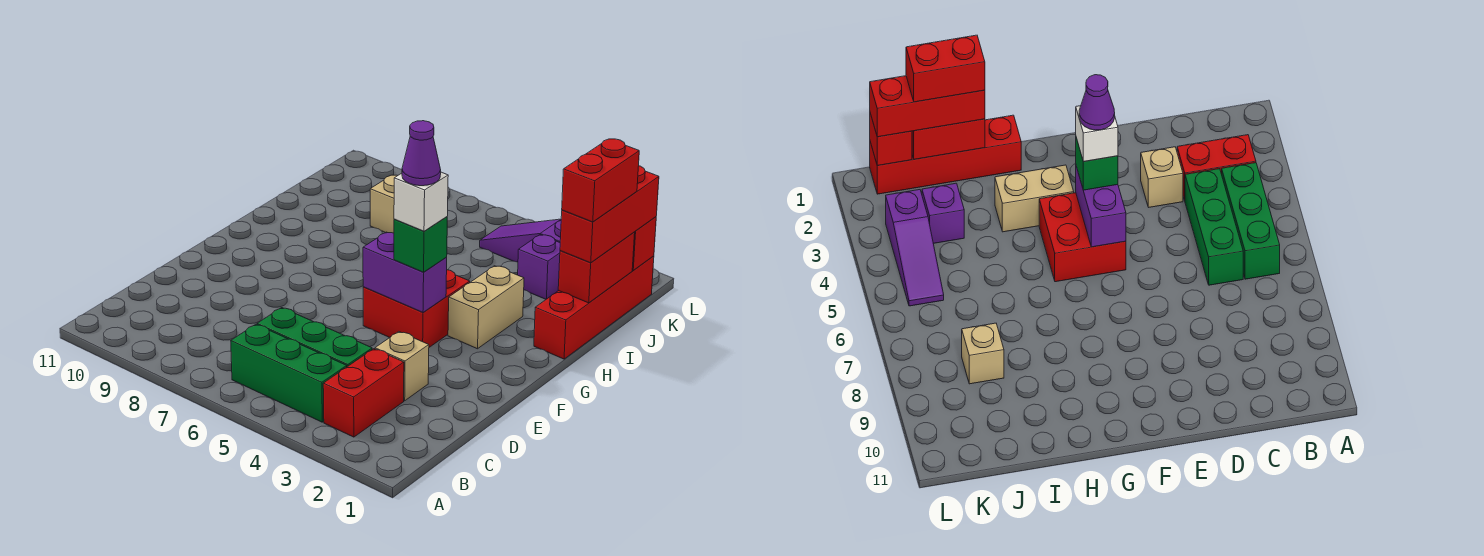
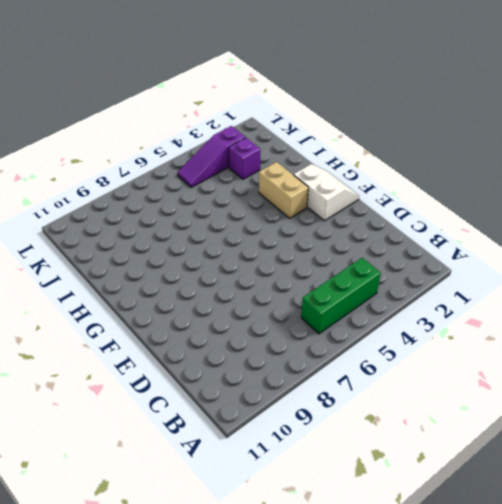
white slope F1:G2 level 1 top 2 -> none
none -> red brick B3:C3 level 1
none -> green brick C4:C6 level 1
none -> tan brick D3 level 1

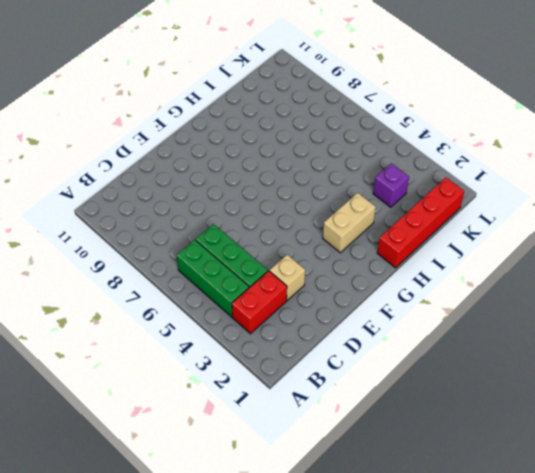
none -> red brick F4:G5 level 1
none -> tan brick J8 level 1
none -> purple slope K3:K5 level 1 top 3

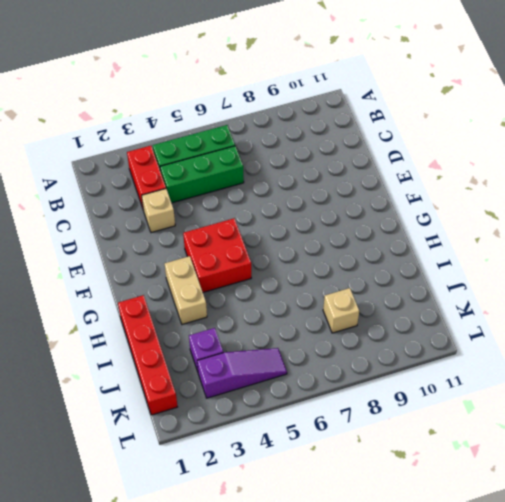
none -> purple brick F4:F5 level 2
none -> red brick I1:J1 level 2
none -> red brick K1 level 2

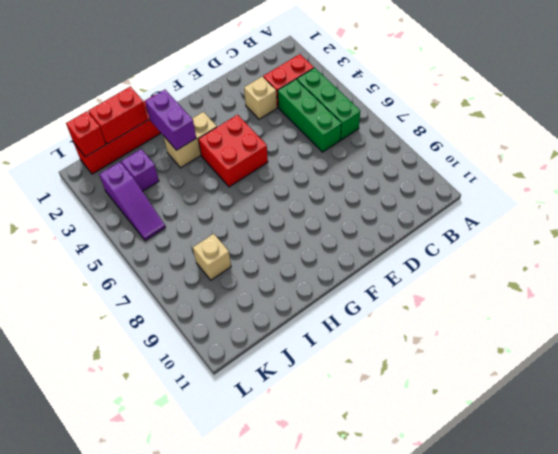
purple brick H2:H3 level 2 -> purple brick F4:F5 level 2
none -> green brick F4 level 3
none -> red brick I1:K1 level 3
none -> white brick F4 level 4

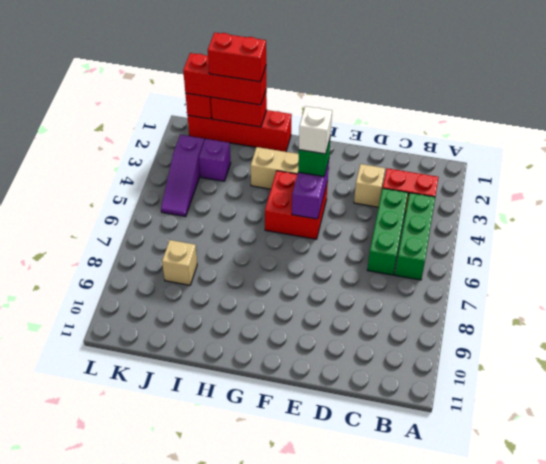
none -> purple cone F4 level 5

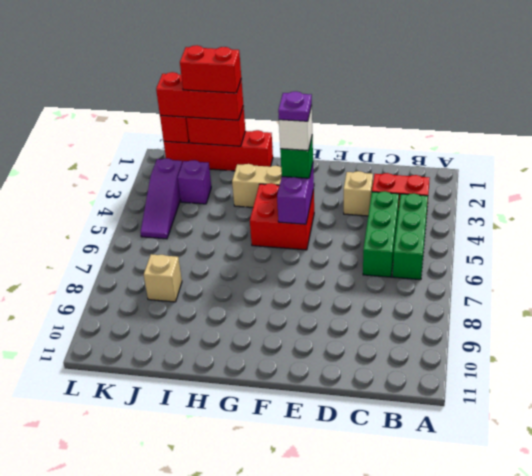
purple plate F4 level 5 -> purple cone F4 level 5

